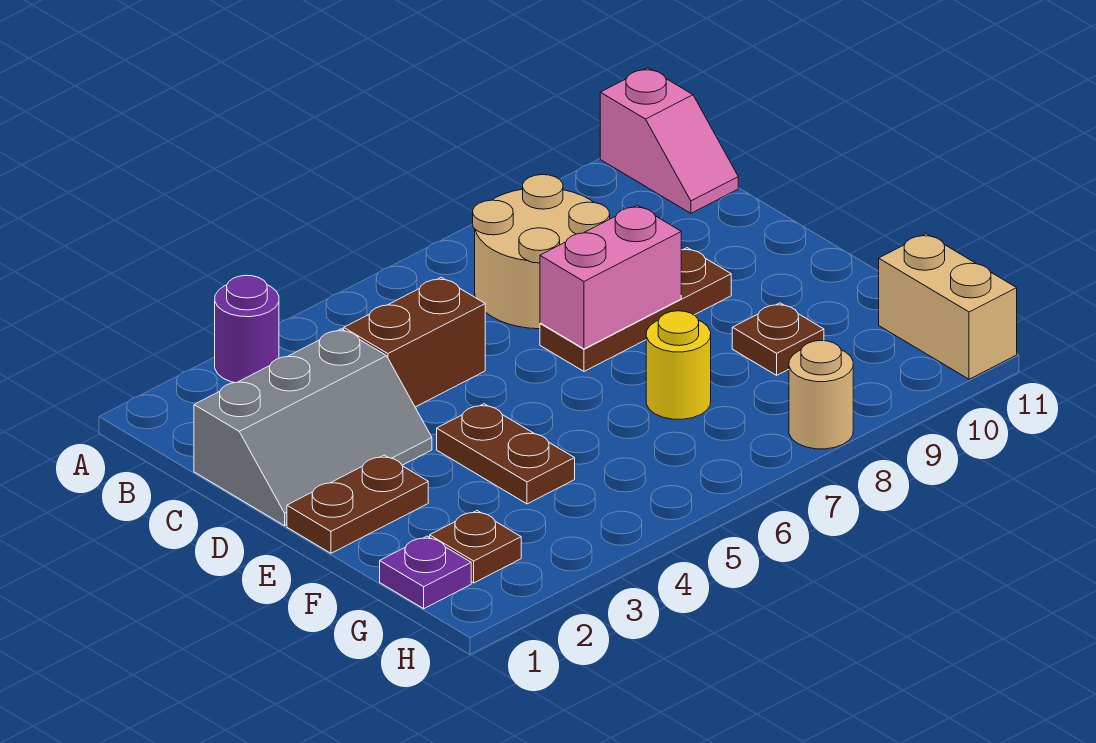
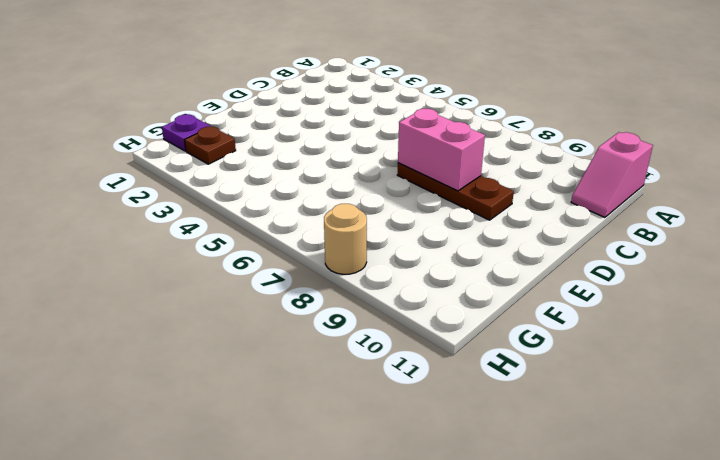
none -> purple round brick A3 level 1
none -> tan round brick B7:C8 level 1
none -> grey slope C1:D3 level 1 top C

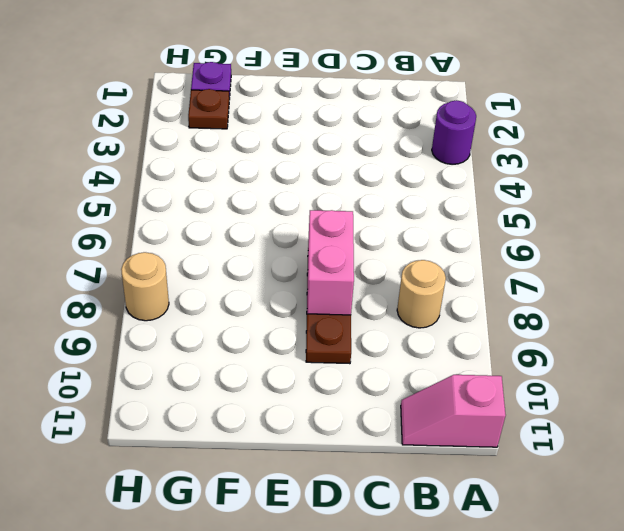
tan round brick B8 level 1 -> tan round brick B7:C8 level 1
none -> grey slope C1:D3 level 1 top C
none -> brown brick C4:C5 level 1
none -> brown plate E1:E2 level 1

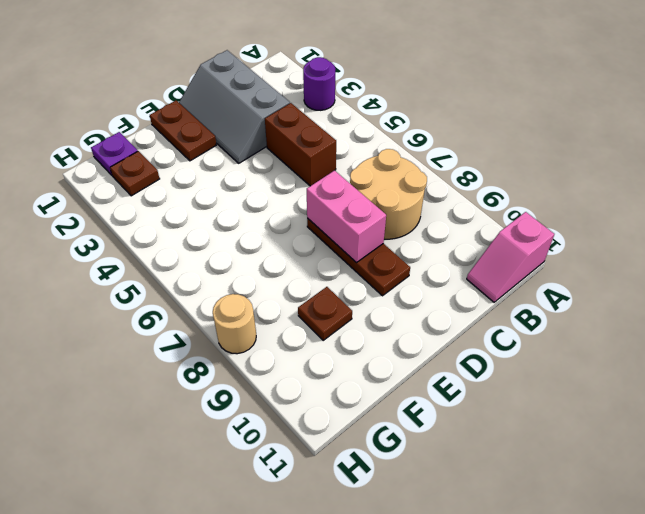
none -> brown plate E4:F4 level 1
none -> yellow round brick F7 level 1
none -> tan brick G11:H11 level 1

